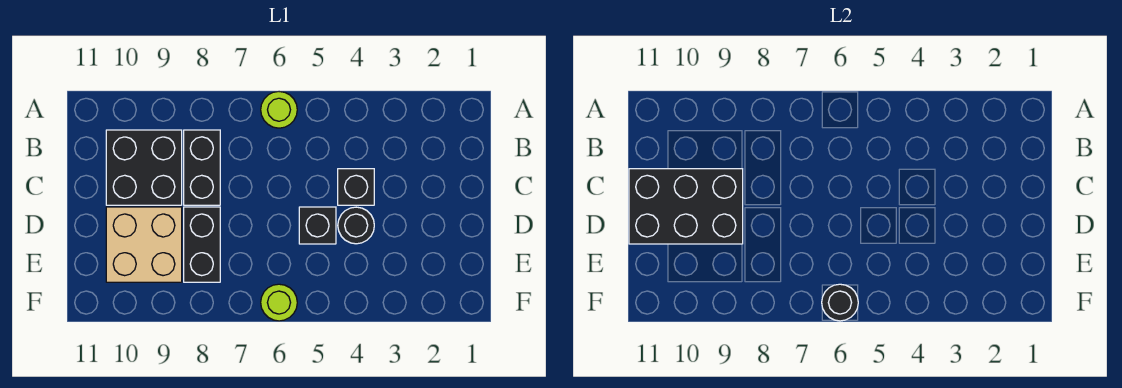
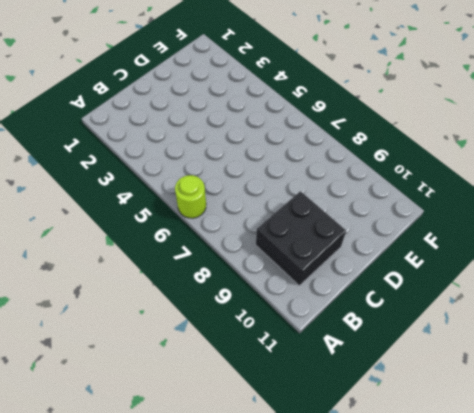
none -> black brick B8:C8 level 1
none -> black brick C4 level 1

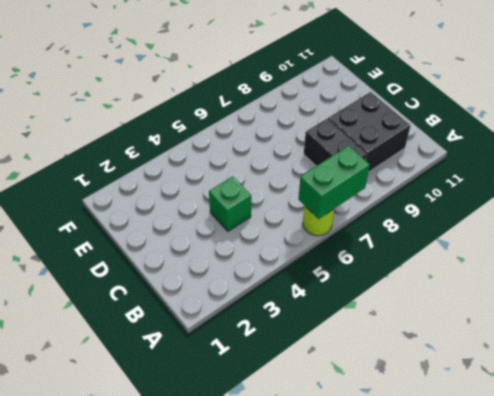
green brick A6:A7 level 2 -> none
green brick C4 level 1 -> black brick C4 level 1
none -> black round brick D4 level 1
none -> black brick D5 level 1

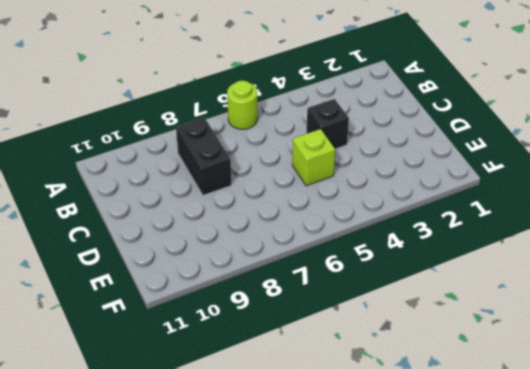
lime brick D5 level 1 -> black brick D5 level 1
none -> black brick B9:C10 level 1
none -> black round brick D4 level 1

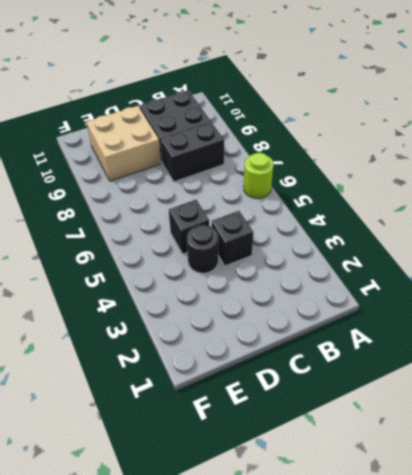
none -> black brick D8:E8 level 1
none -> lime round brick F6 level 1

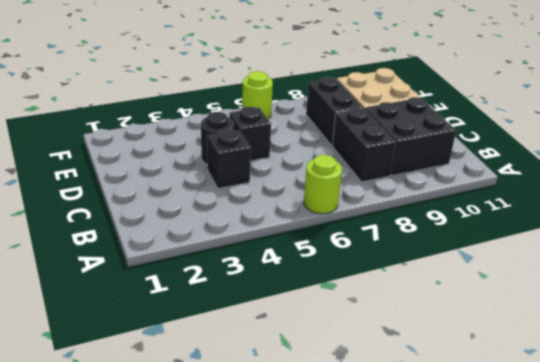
none -> black brick C9:D11 level 2
none -> black round brick F6 level 2

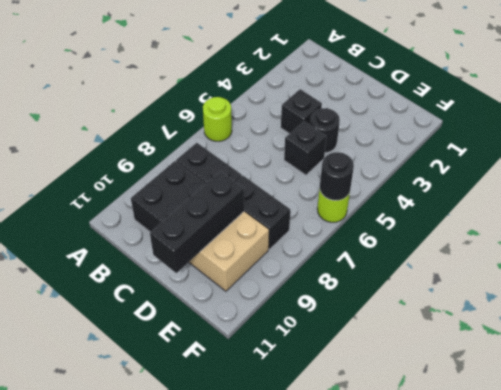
black brick D9:D11 level 2 -> black brick C9:D11 level 2

